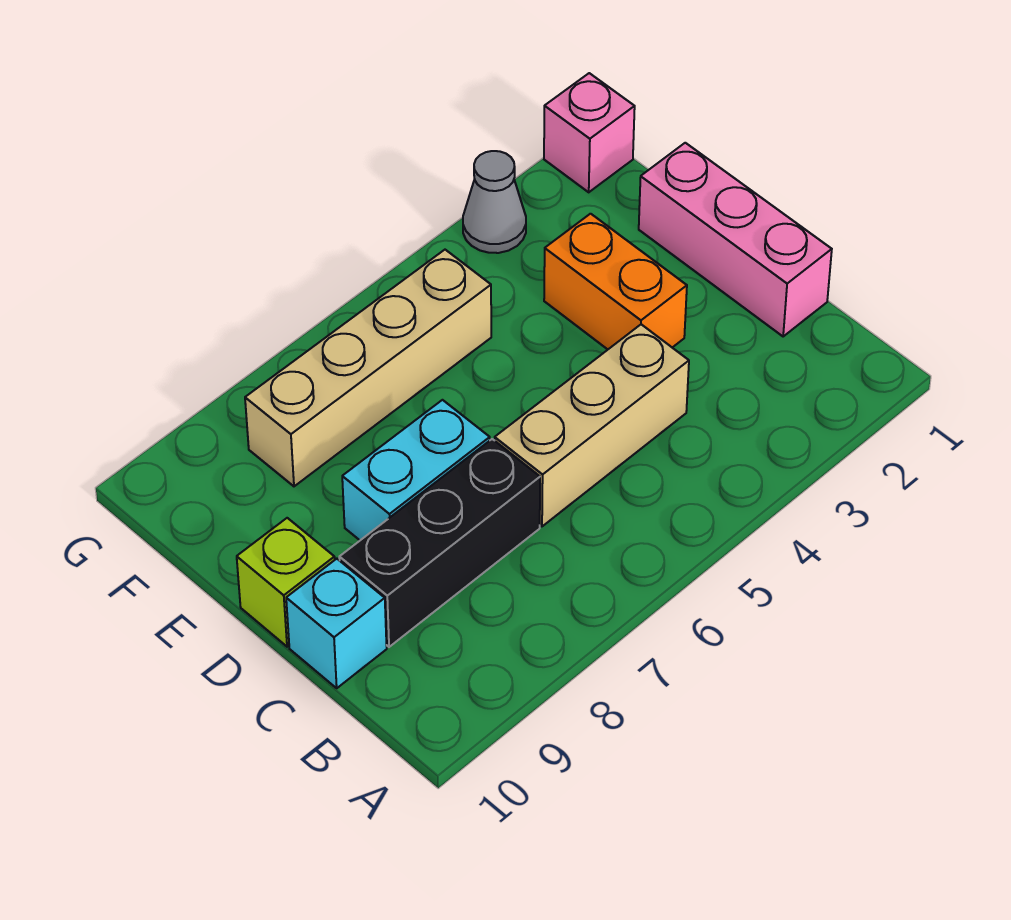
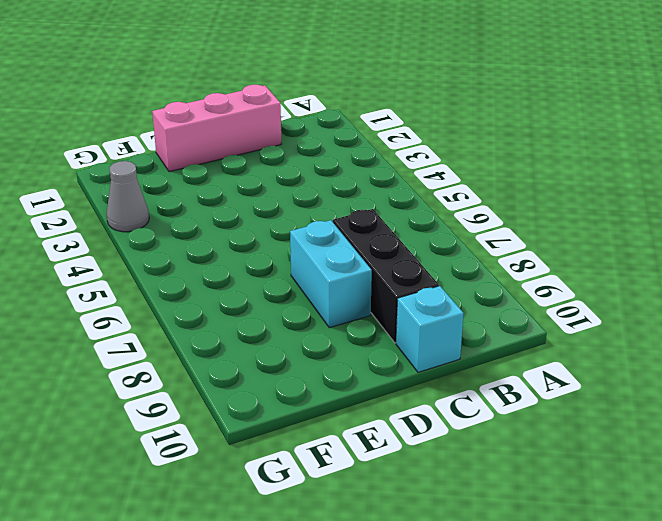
none -> tan brick C4:C6 level 1
none -> orange brick D3:E3 level 1

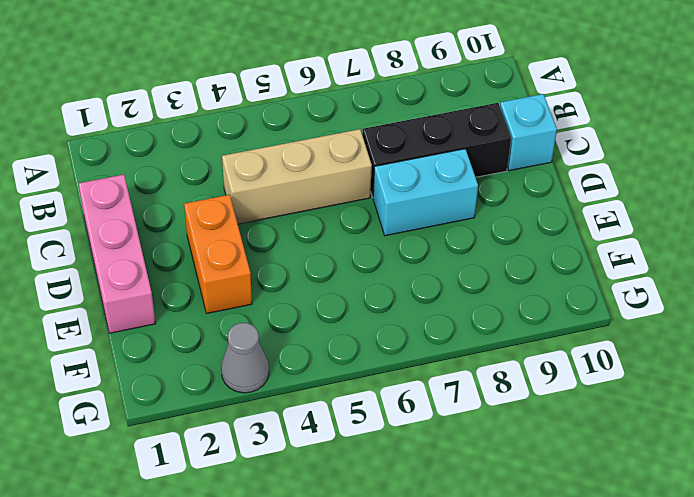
none -> lime brick D10 level 1
none -> tan brick F5:F8 level 1

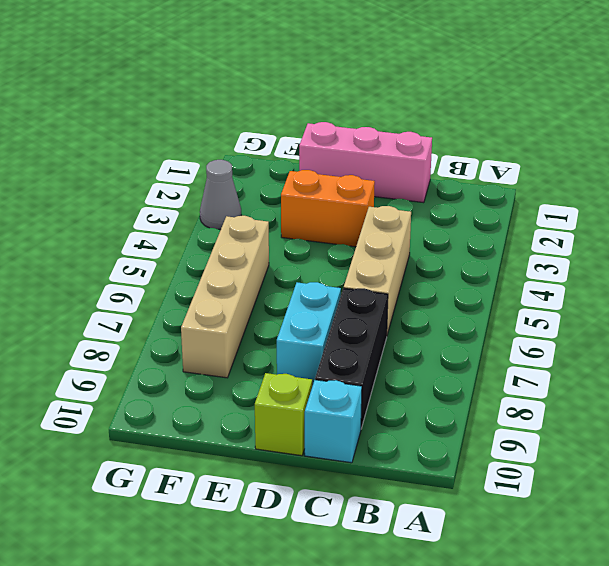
none -> pink brick G1 level 1

